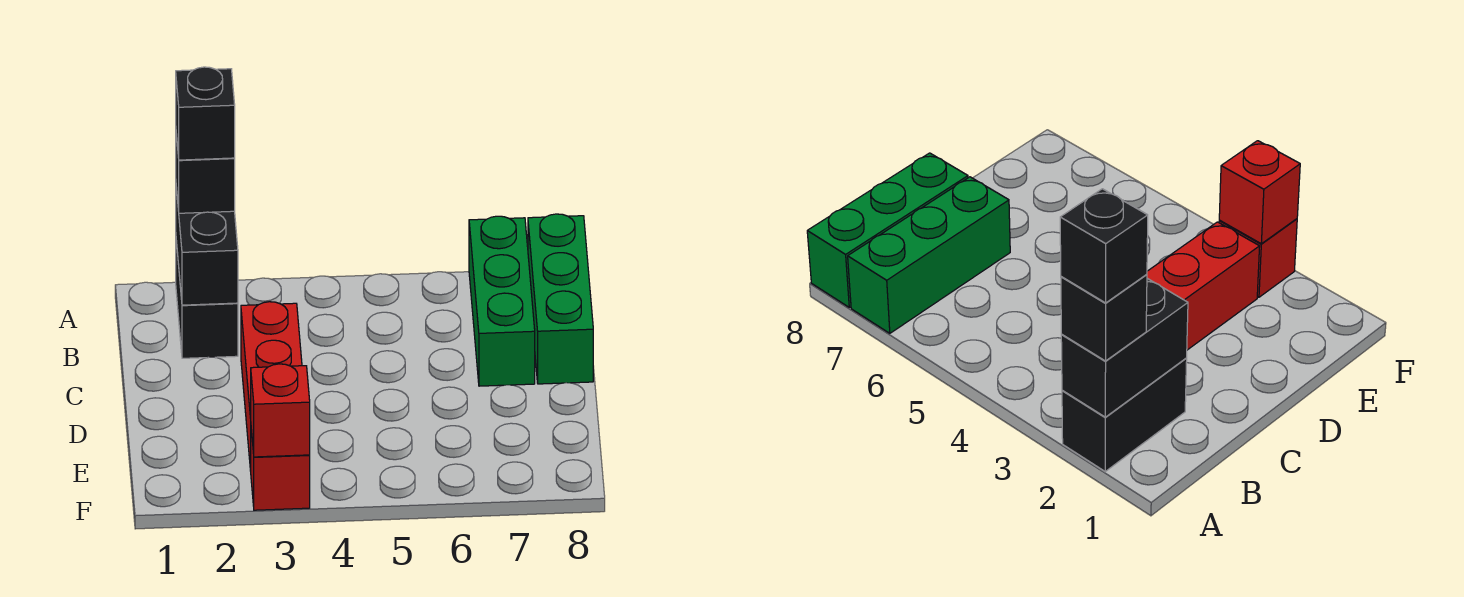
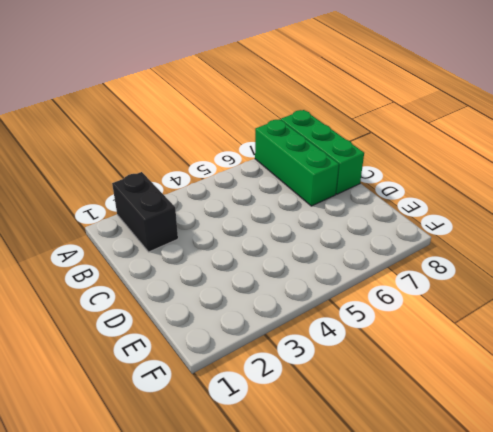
none -> red brick C3:E3 level 1
none -> red brick F3 level 1

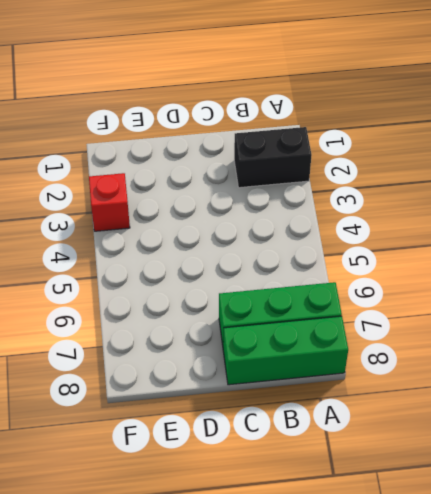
none -> red brick C3:E3 level 1
none -> black brick A2:B2 level 2

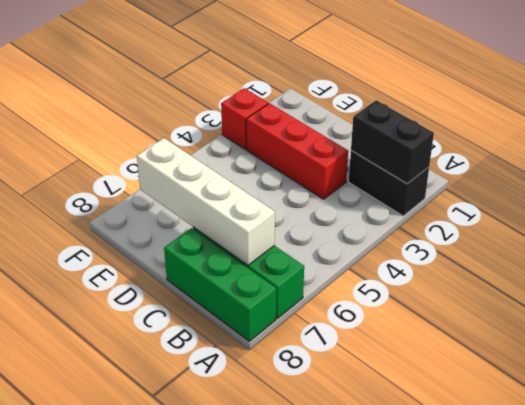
white brick B7:E7 level 2 -> none
none -> red brick F3 level 2
none -> black brick A2 level 3

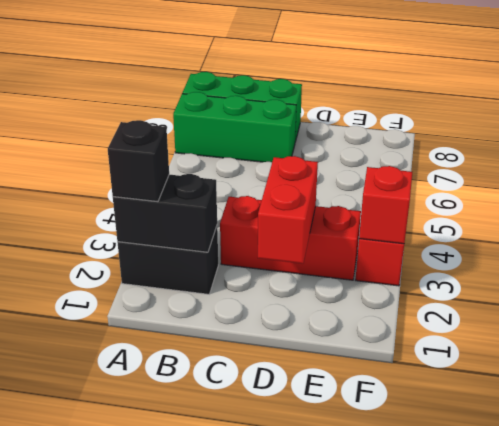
red brick D2:D3 level 2 -> none
none -> black brick A2 level 4

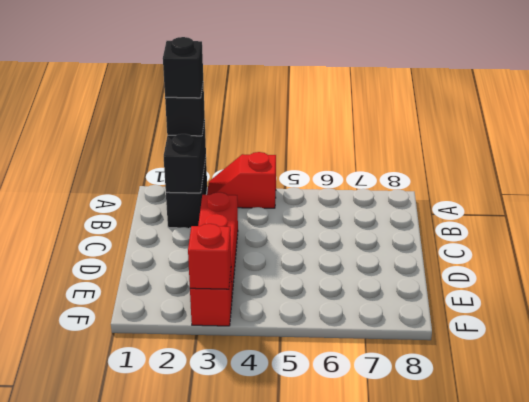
red slope A3:A4 level 1 top 4 -> none
none -> green brick A7:C7 level 1
none -> green brick A8:C8 level 1

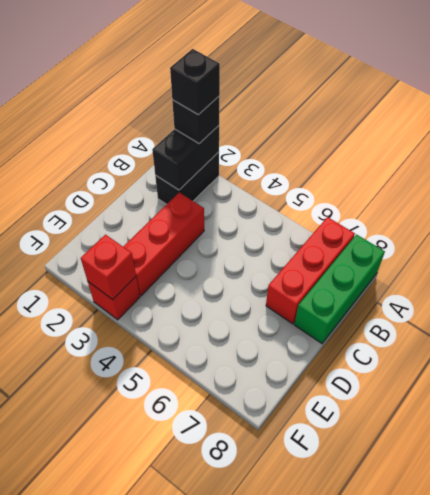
red brick A7:C7 level 1 -> green brick A7:C7 level 1

